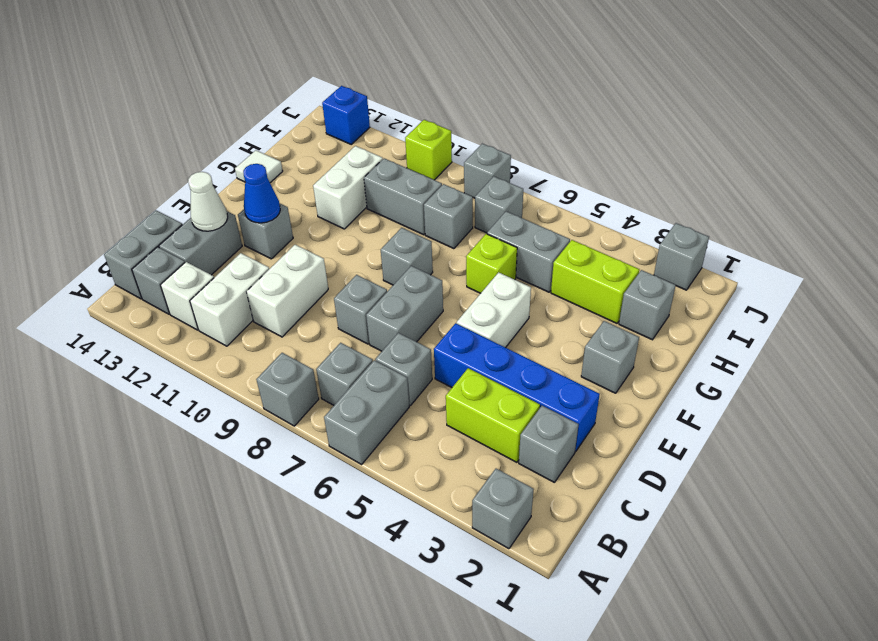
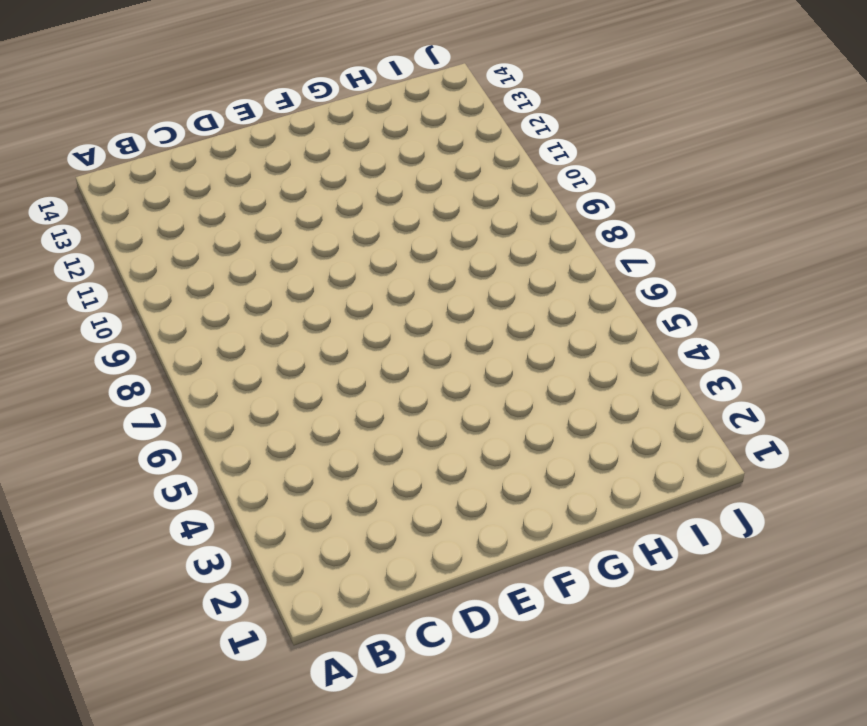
none -> grey brick A2 level 1
none -> grey brick A6:B6 level 1
none -> grey brick A8 level 1
none -> grey brick B7 level 1

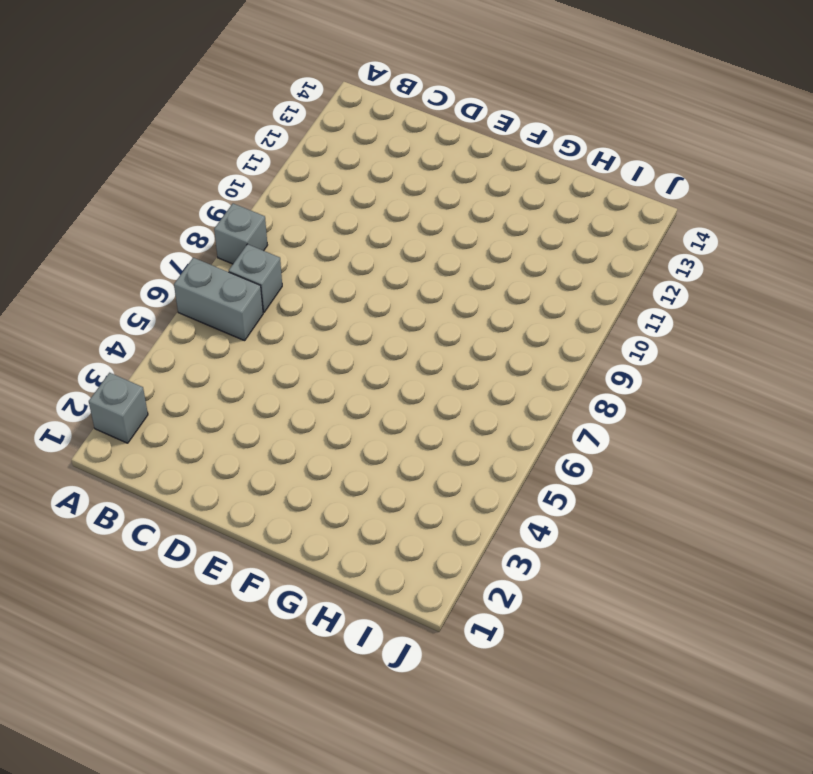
none -> white brick B11:C11 level 1
none -> white brick B12 level 1
none -> grey brick B13 level 1
none -> grey brick B14:C14 level 1

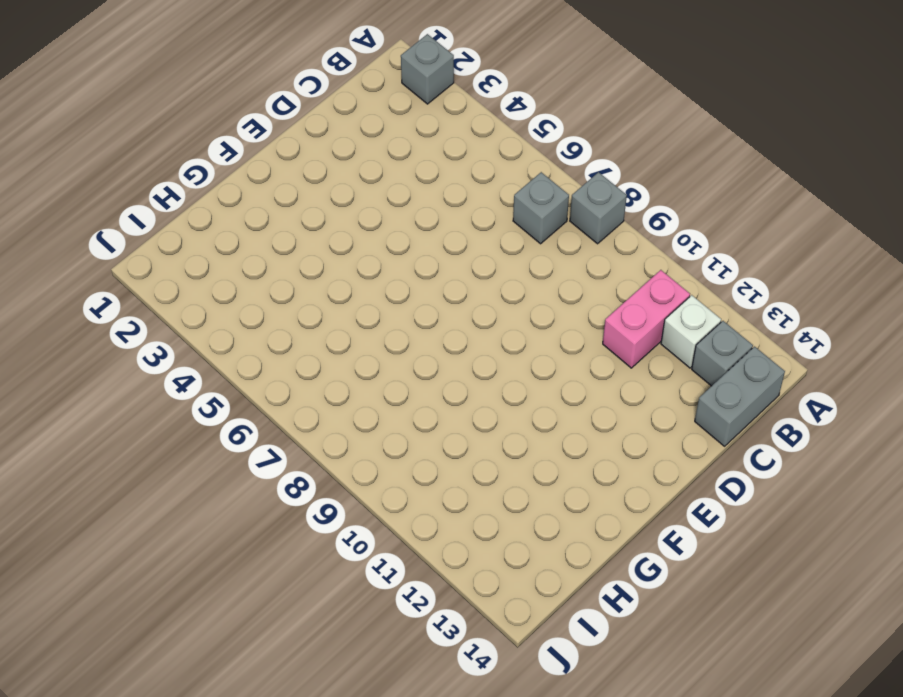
pink brick B11:C11 level 1 -> white brick B11:C11 level 1
none -> grey brick A6:B6 level 1
none -> grey brick C2 level 1
none -> lime brick C3:C4 level 1
none -> grey brick C6 level 1

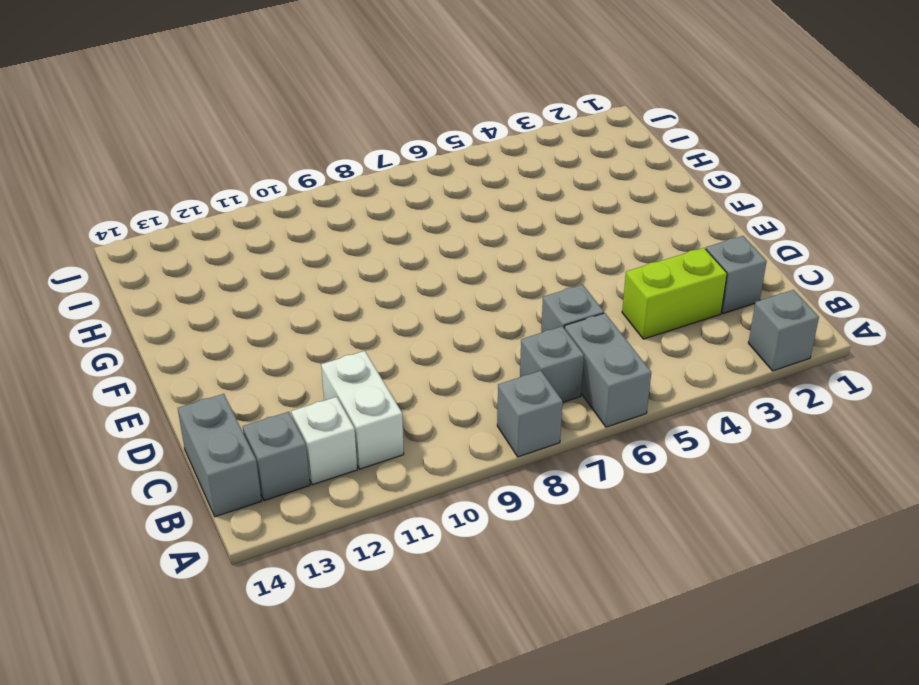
none -> white brick C10:D10 level 1
none -> grey brick C13:D13 level 1
none -> blue brick D2:D5 level 1
none -> grey brick D7:E7 level 1

